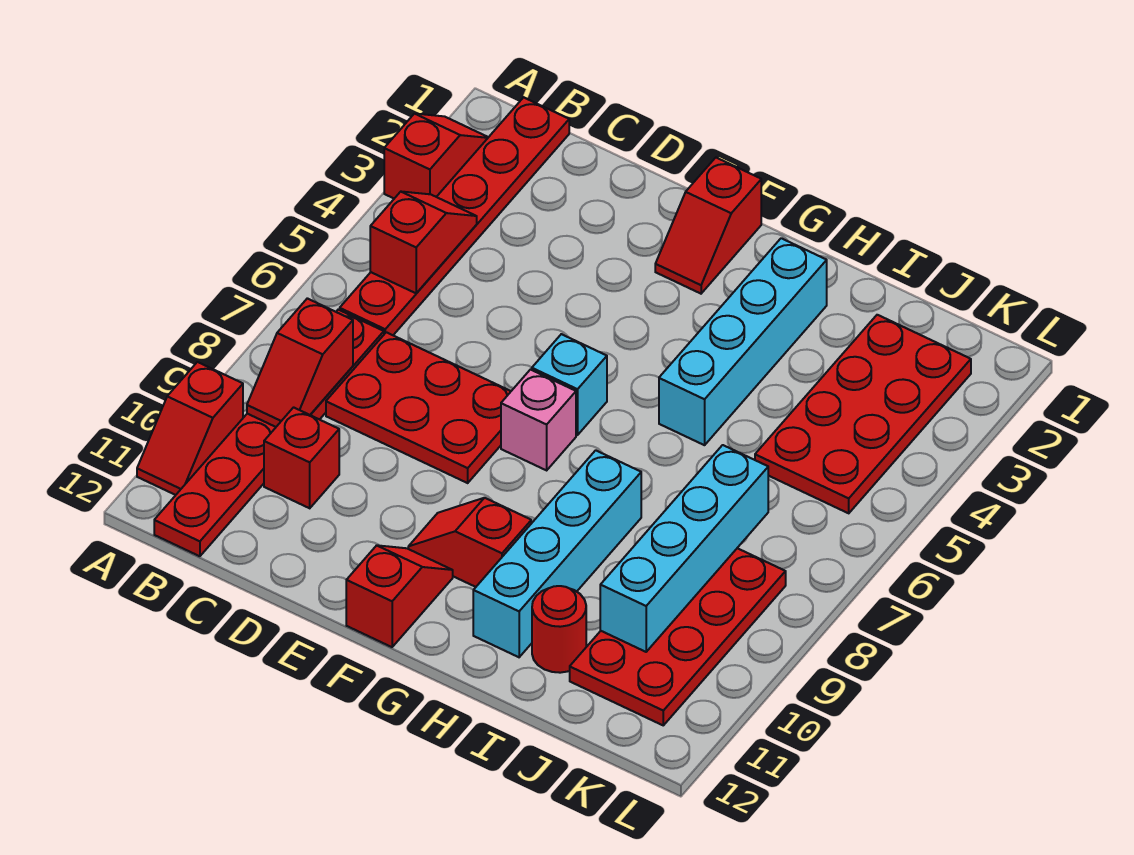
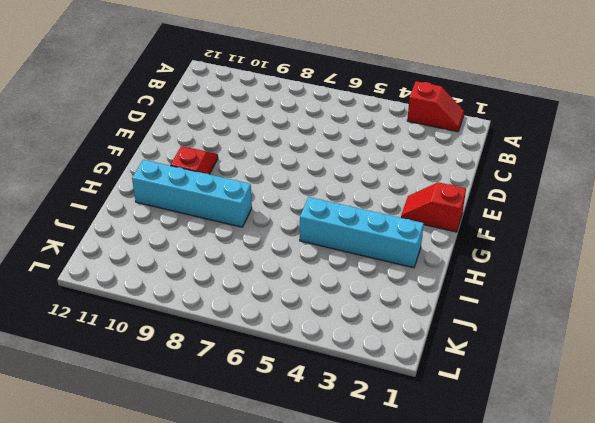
none -> red slope A10:A11 level 1 top 10
none -> red plate B1:B6 level 1
none -> red plate B7:B12 level 1

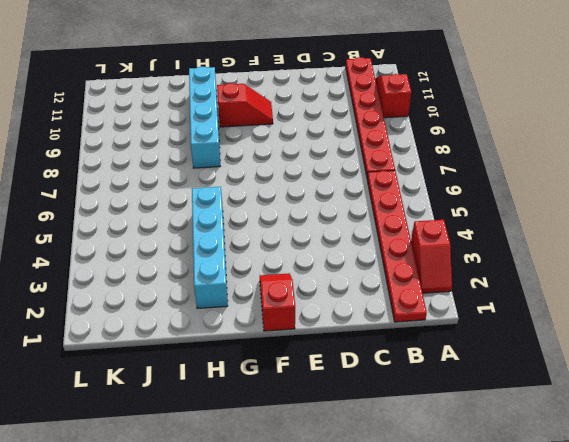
none -> red plate C7:E8 level 1
none -> red brick C10 level 1
none -> cyan brick F6 level 1

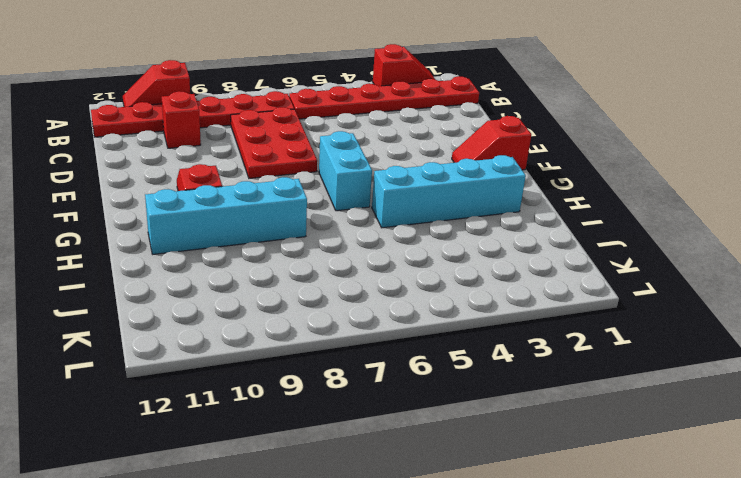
cyan brick F6:G6 level 1 -> cyan brick F6 level 1
none -> pink brick F7 level 1
none -> red slope F11:F12 level 1 top 12
none -> red round brick I11 level 1

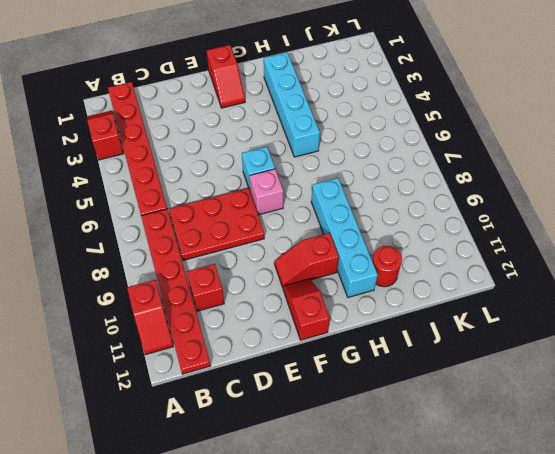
none -> red plate J2:K5 level 1
none -> red plate J8:K11 level 1
none -> red slope B4:B5 level 2 top 5

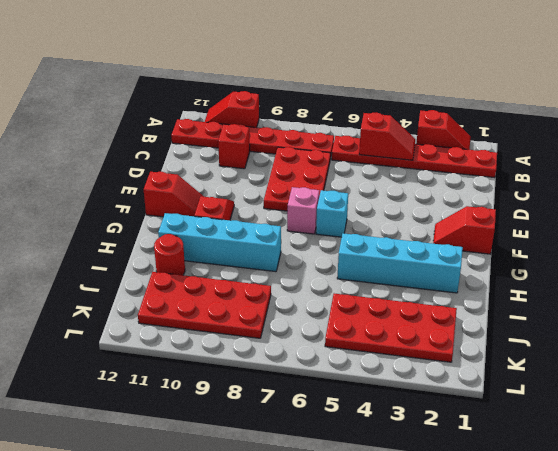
none -> red slope B8:B9 level 2 top 8
none -> cyan brick J7:J10 level 2

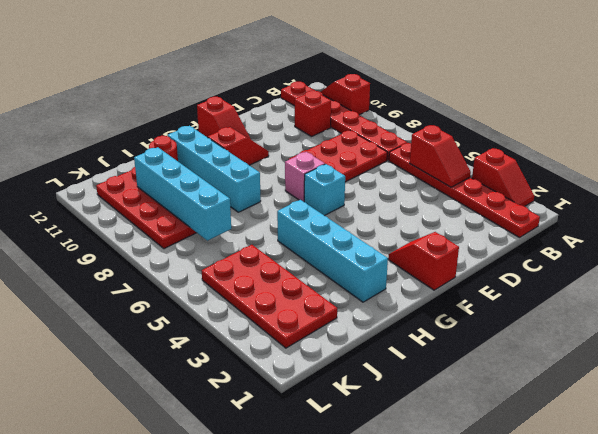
none -> red slope B8:B9 level 2 top 8

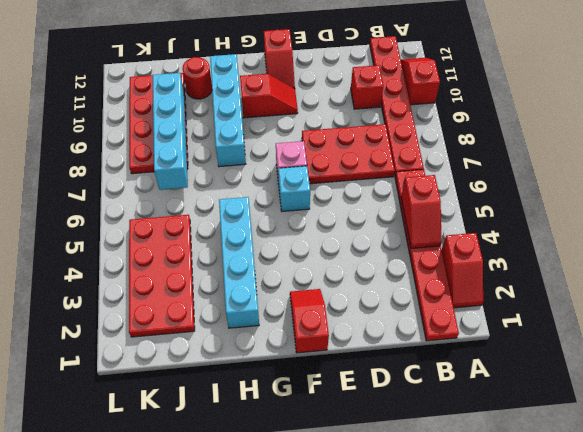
none -> red slope B8:B9 level 2 top 8

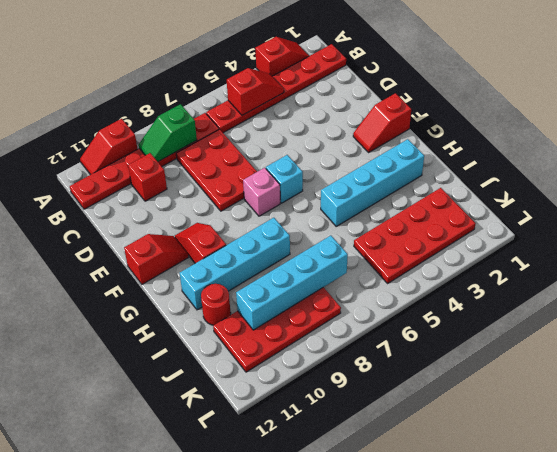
green slope B8:B9 level 2 top 8 -> red slope B8:B9 level 2 top 8

